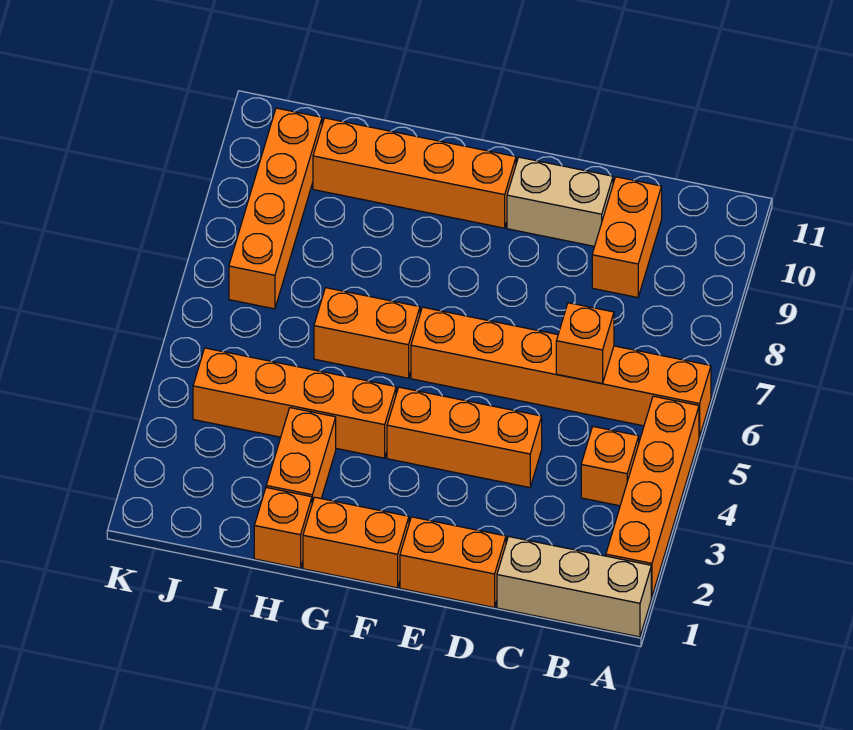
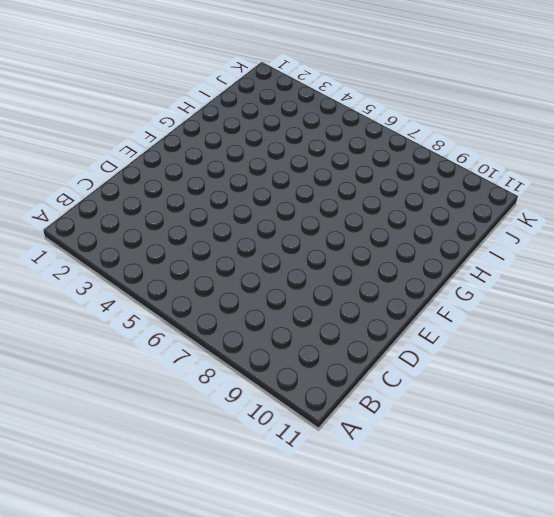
none -> tan brick A1:C1 level 1
none -> orange brick A2:A5 level 1
none -> orange brick A6:F6 level 1

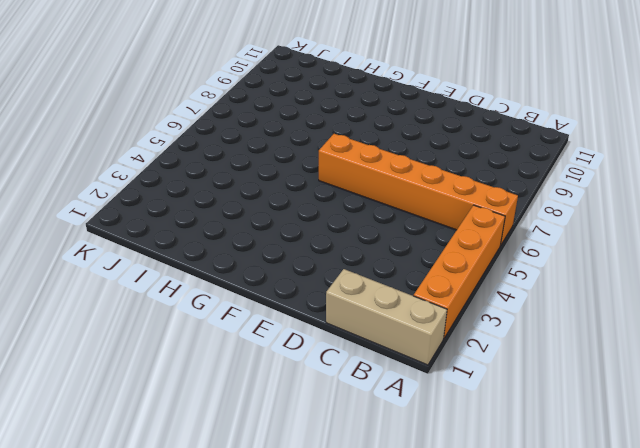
none -> orange brick B4 level 1
none -> orange brick C9:C10 level 1
none -> orange brick D1:E1 level 1

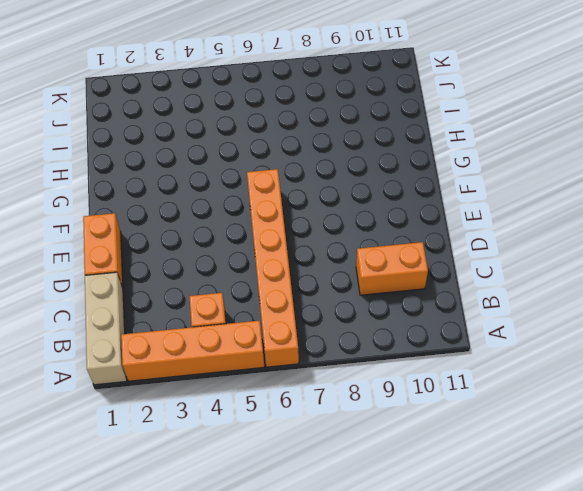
none -> orange brick D4:F4 level 1
none -> tan brick D10:E10 level 1
none -> orange brick F1:G1 level 1

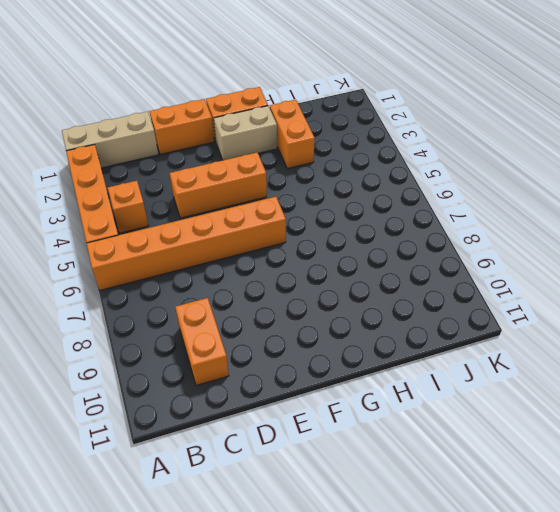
tan brick F2:G2 level 1 -> tan brick D10:E10 level 1
none -> orange brick F10:I10 level 1
none -> orange brick G4:J4 level 1
none -> orange brick G6:H6 level 1

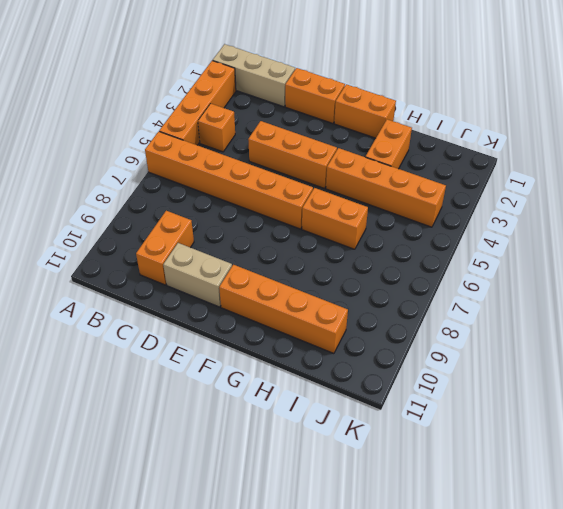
none -> orange brick H1 level 1
none -> orange brick J7:J10 level 1
none -> orange brick C6 level 2

